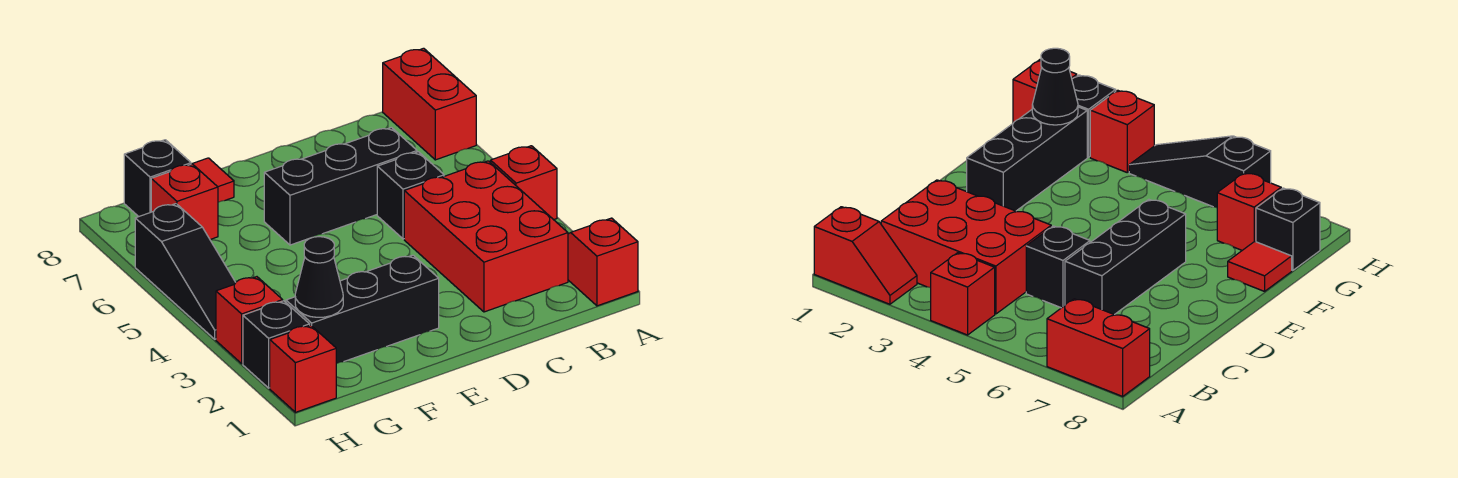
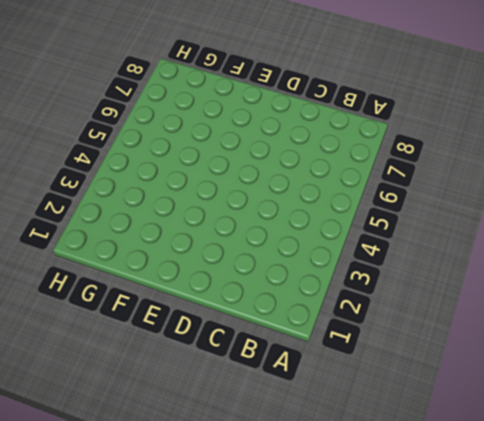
none -> red slope A1:A2 level 1 top 1
none -> red brick A4 level 1
none -> red brick A7:A8 level 1

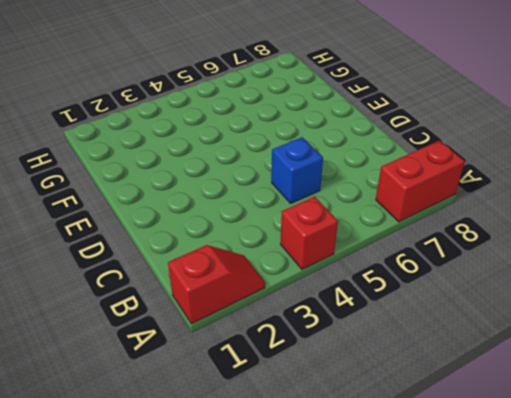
blue brick C5 level 1 -> black brick C5 level 1
none -> red brick B2:C4 level 1
none -> black brick C6:E6 level 1
none -> black brick E2:G2 level 1

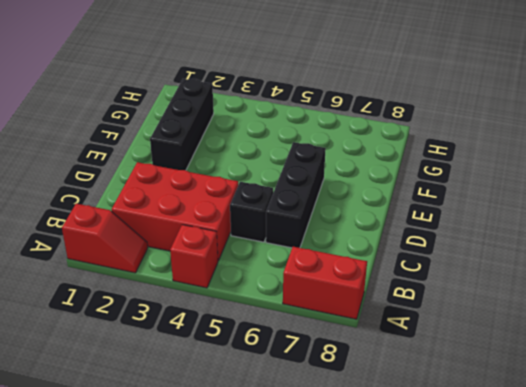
none -> red tile F8 level 1
none -> red brick G7 level 1
none -> black brick G8 level 1

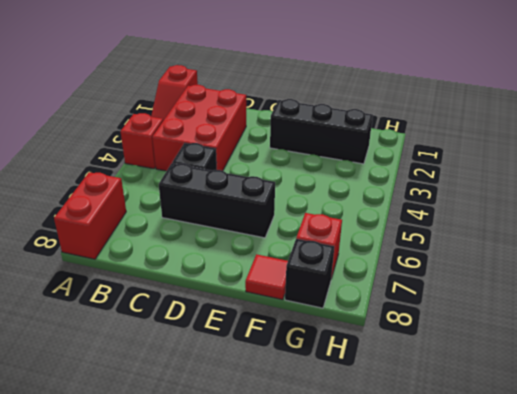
none -> red brick H1 level 1
none -> black brick H2 level 1
none -> red brick H3 level 1

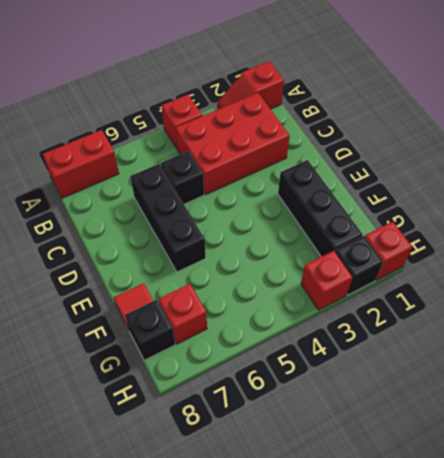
none -> black slope H4:H6 level 1 top 6
none -> black cone G2 level 2

